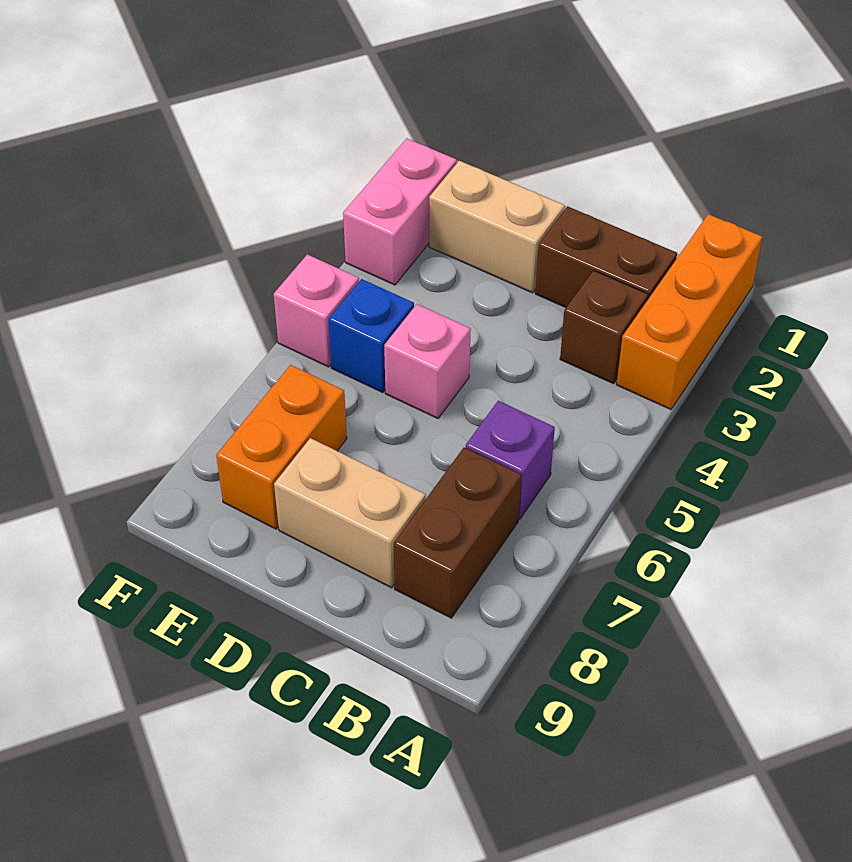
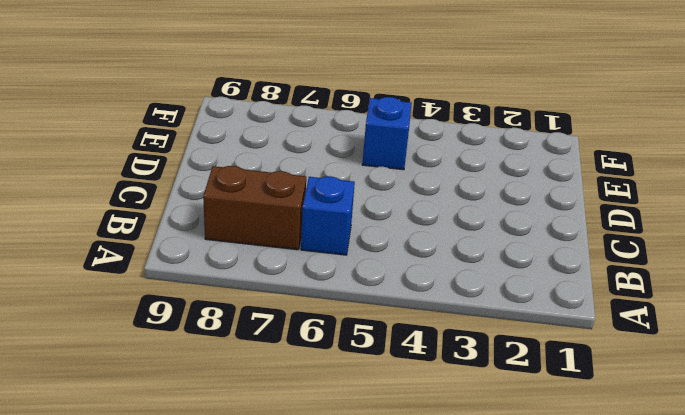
blue brick B6 level 1 -> purple brick B6 level 1
none -> orange brick A1:A3 level 1
none -> brown brick B2:C2 level 1
none -> brown brick B3 level 1

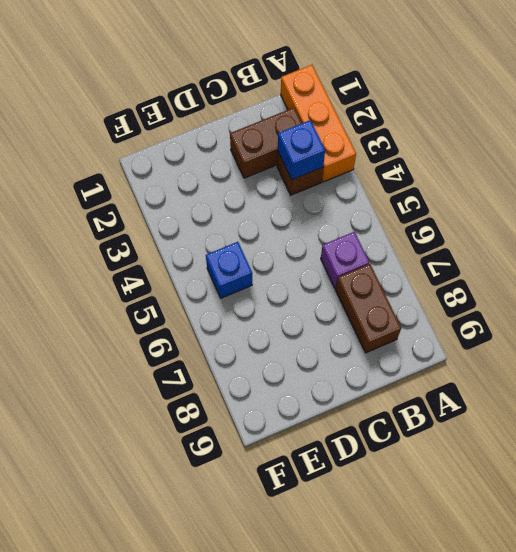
blue brick B3 level 2 -> none
none -> tan brick C8:D8 level 1
none -> tan brick D2:E2 level 1
none -> pink brick D5 level 1

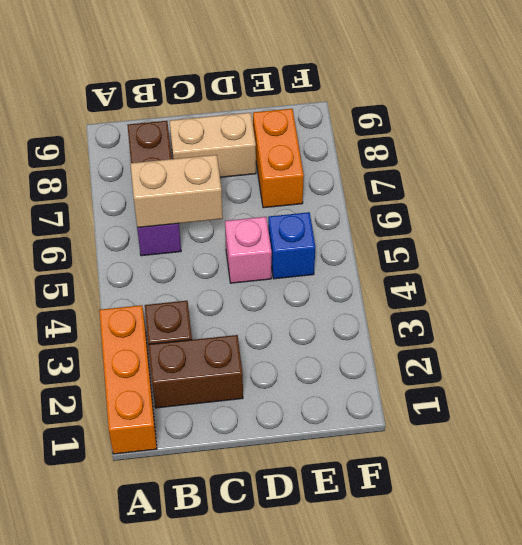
tan brick B6:C6 level 2 -> tan brick D2:E2 level 1
none -> pink brick F2:F3 level 1
none -> pink brick F5 level 1

